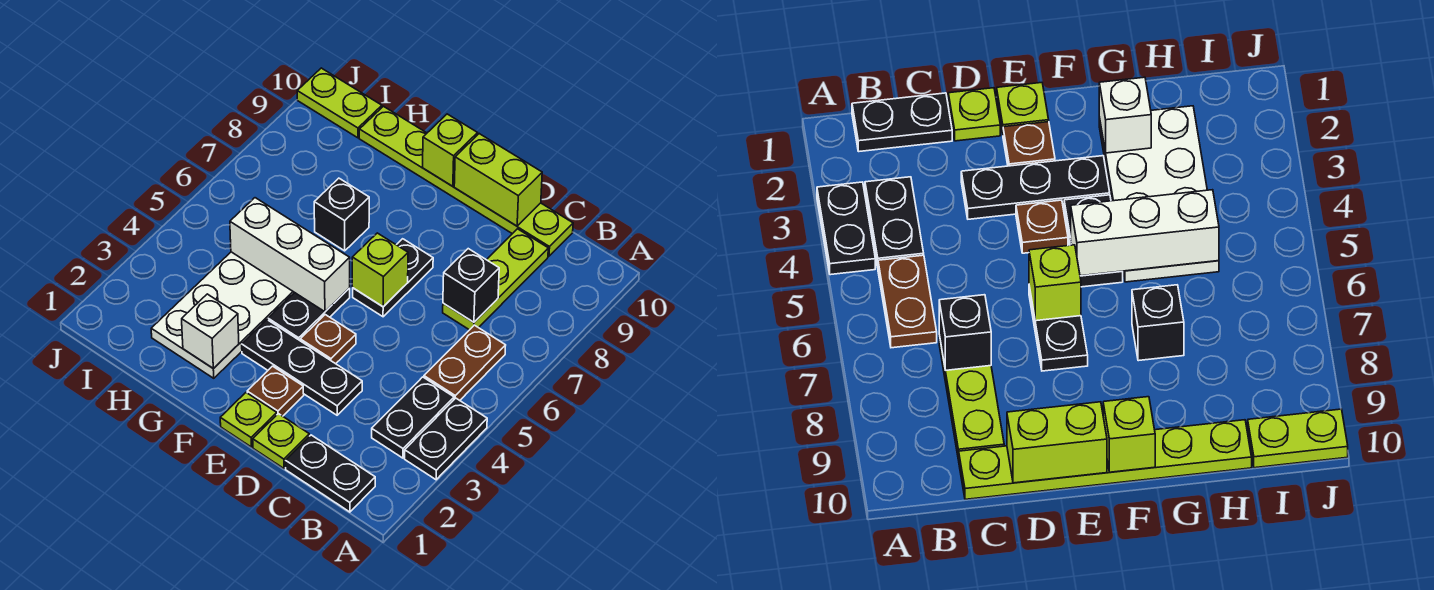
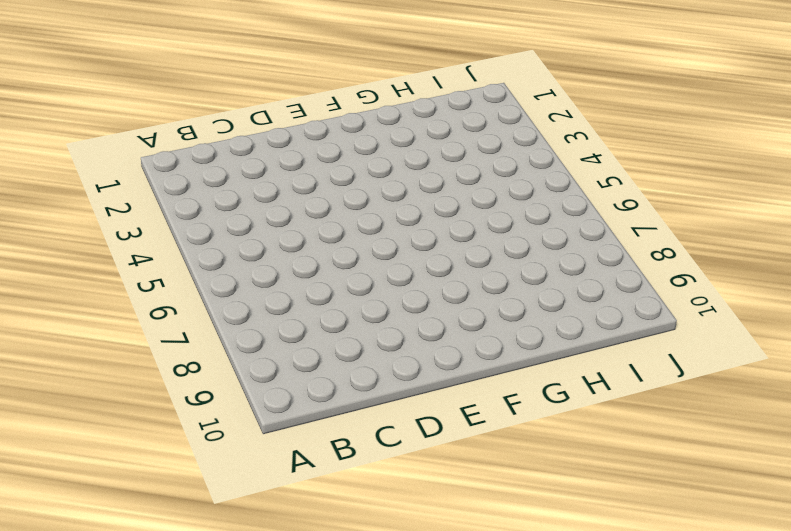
none -> black plate A3:A4 level 1
none -> black plate B1:C1 level 1
none -> black plate B3:B4 level 1

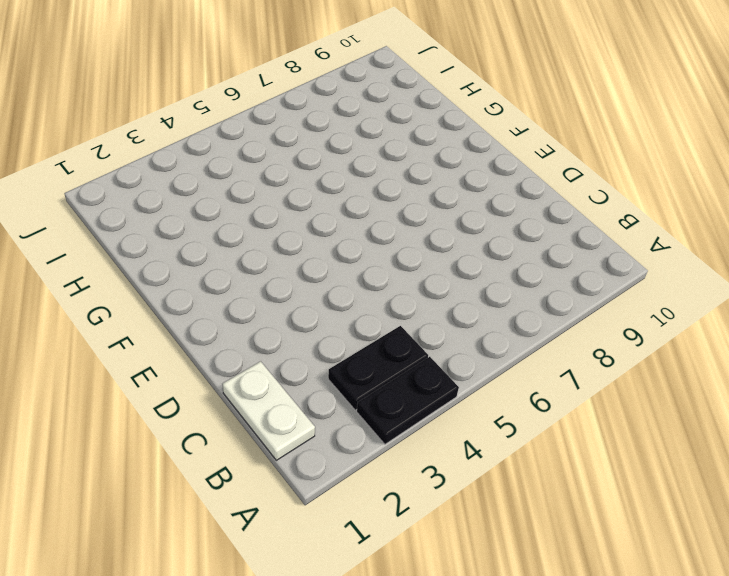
white plate B1:C1 level 1 -> black plate B1:C1 level 1
none -> brown plate B5:B6 level 1
none -> lime plate C7:C9 level 1
none -> lime plate C10:H10 level 1

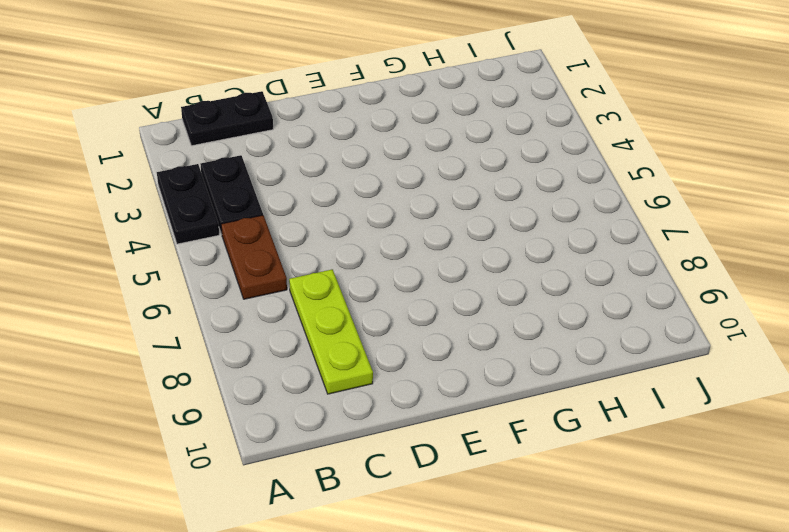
none -> lime plate C10:H10 level 1
none -> lime plate D1 level 1
none -> black plate D3:F3 level 1

